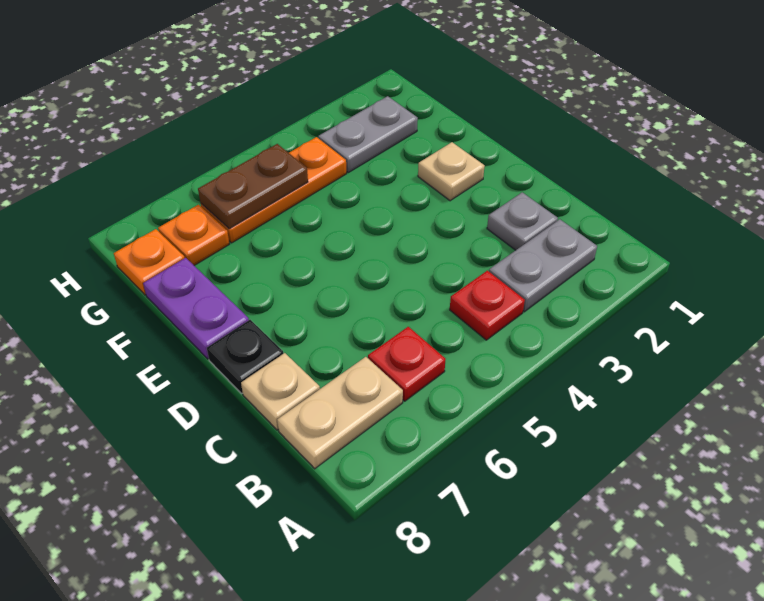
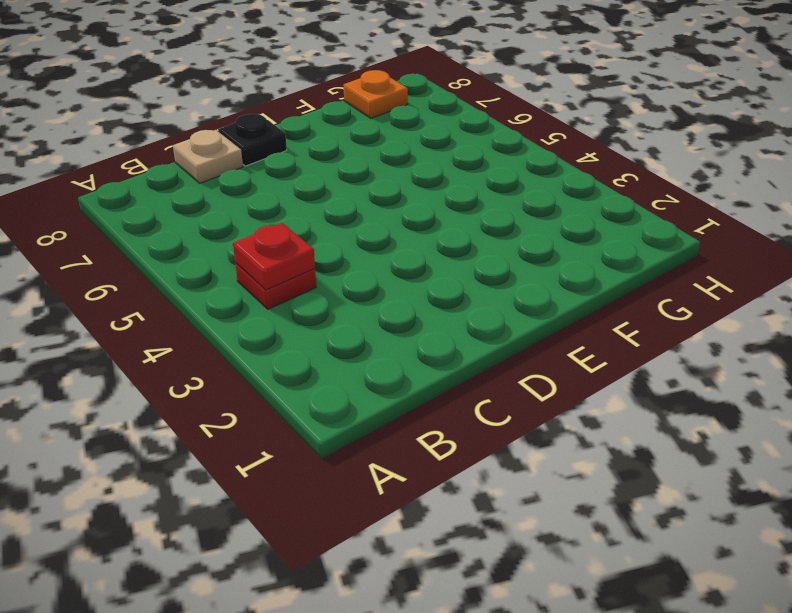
red plate B4 level 2 -> red plate B6 level 1
none -> grey plate B2:B3 level 1
none -> tan plate B7:B8 level 1
none -> grey plate C2 level 1

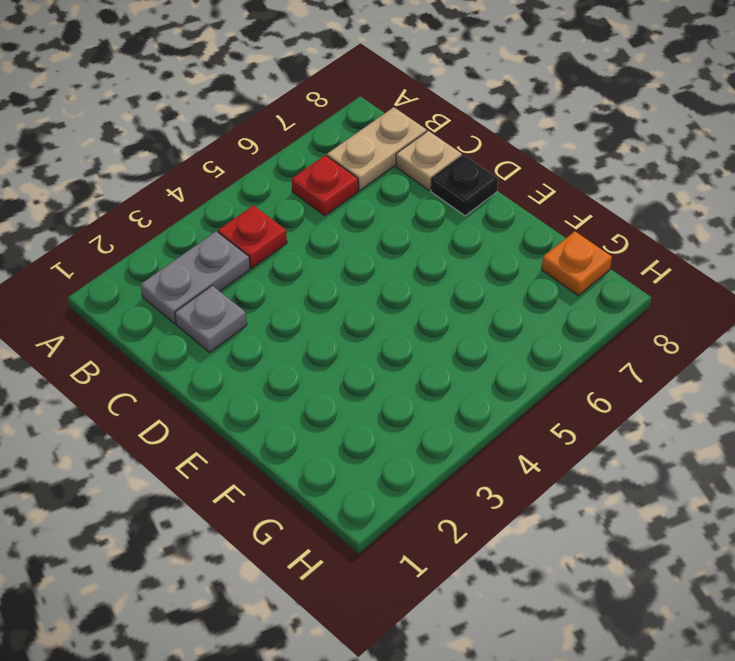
none -> tan plate E2 level 1
none -> purple plate E8:F8 level 1
none -> grey plate G2:G3 level 1

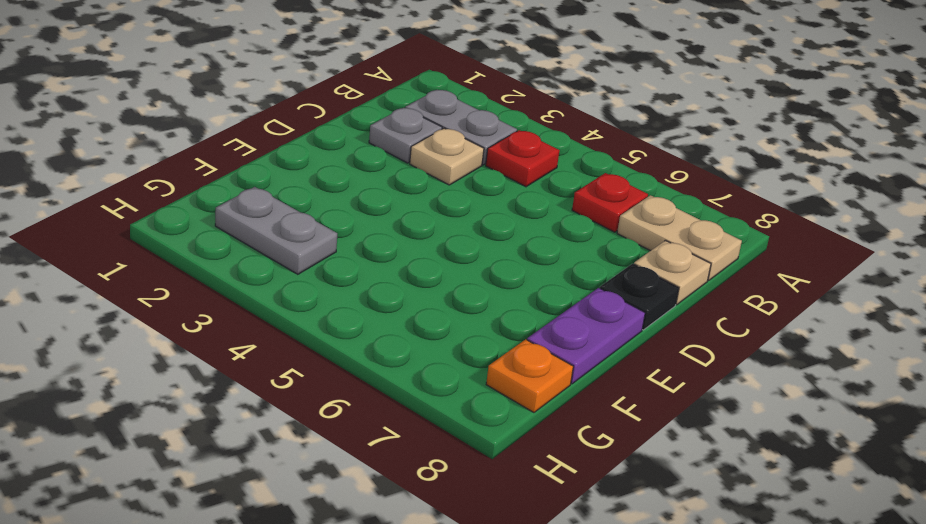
tan plate C3 level 1 -> tan plate E2 level 1
none -> orange plate G4:G6 level 1
none -> orange plate G7 level 1
none -> brown plate G5:G6 level 2

